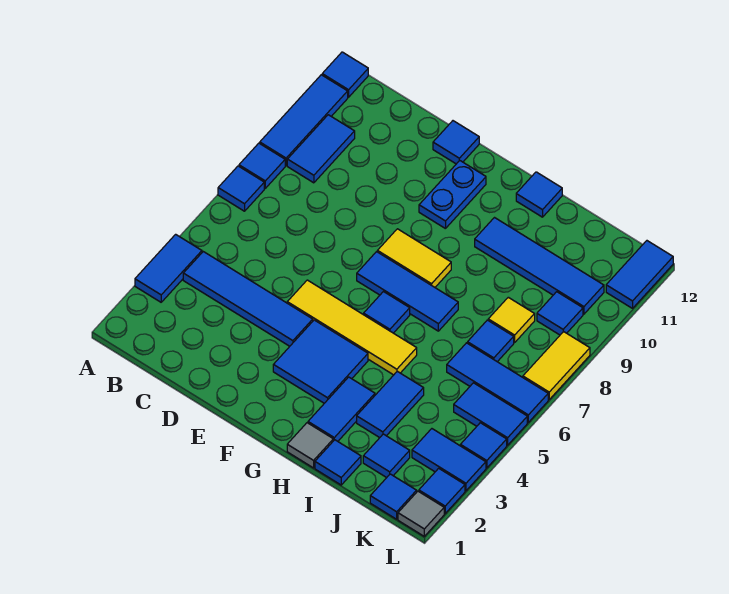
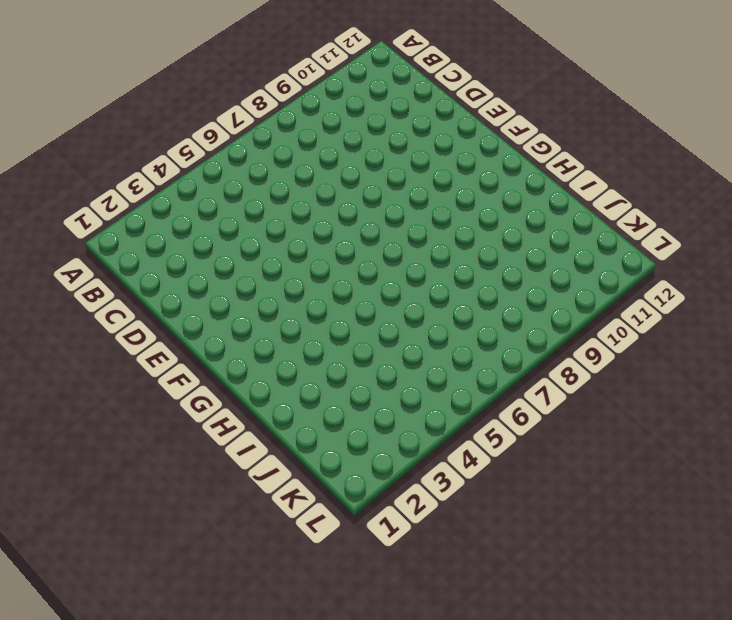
none -> blue tile A3:A4 level 1
none -> blue tile A7 level 1
none -> blue tile A8 level 1
none -> blue tile A9:A11 level 1

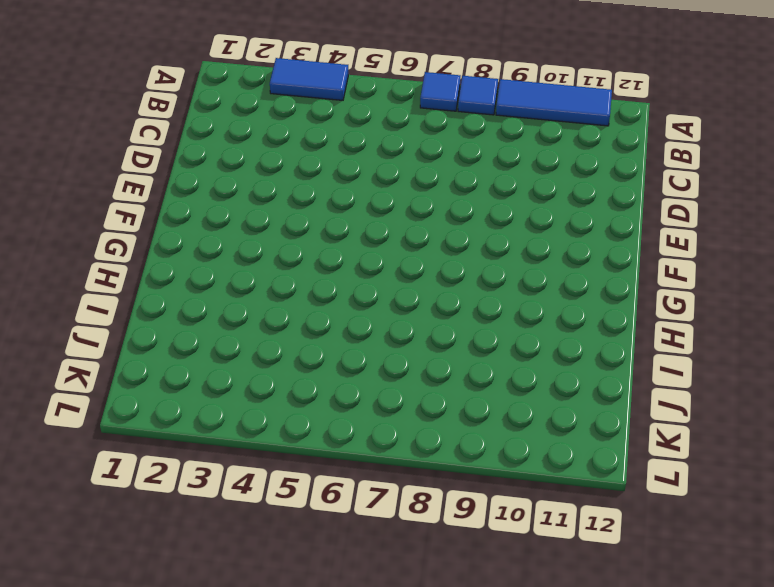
none -> blue tile A12 level 1
none -> blue tile B4:E4 level 1
none -> blue tile B9:B10 level 1
none -> yellow tile E5:H5 level 1

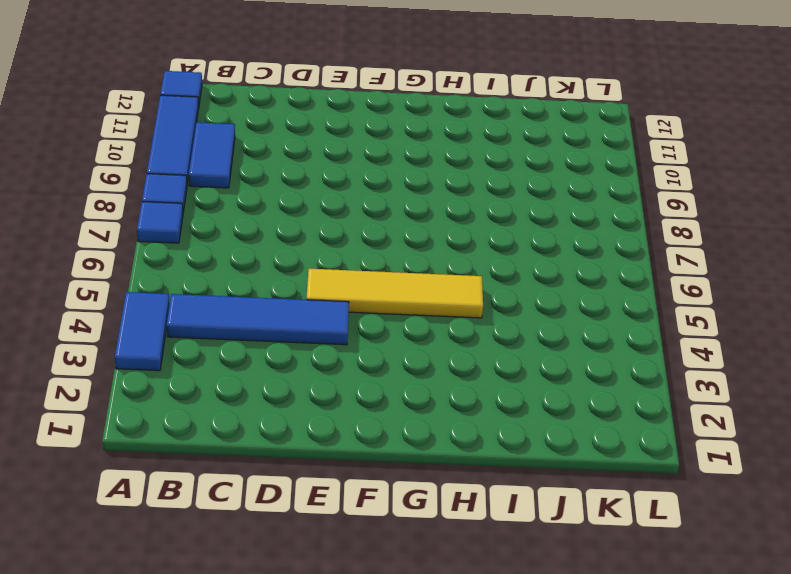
none -> blue tile E12 level 1
none -> blue tile F3:G4 level 1
none -> blue tile F7:H7 level 1
none -> yellow tile F8:G8 level 1

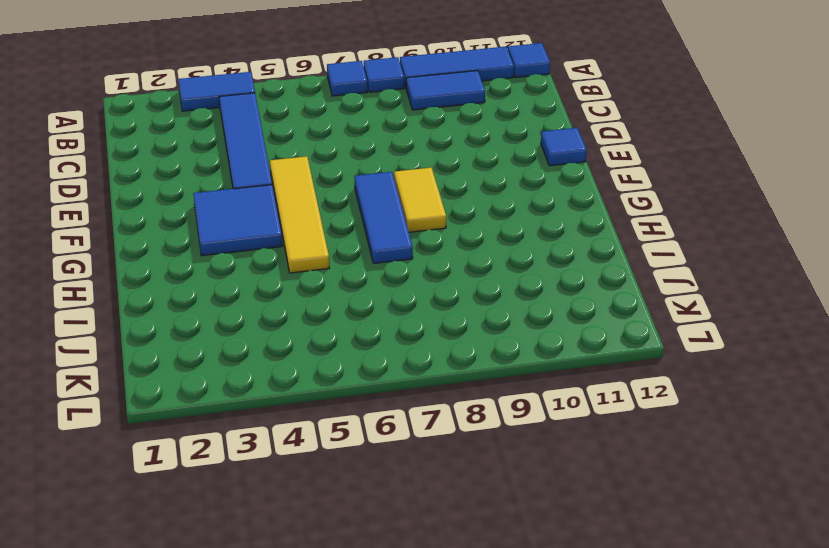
none -> blue plate F10:F11 level 1
none -> blue tile G6 level 1
none -> grey tile H1 level 1
none -> blue tile H2:H3 level 1

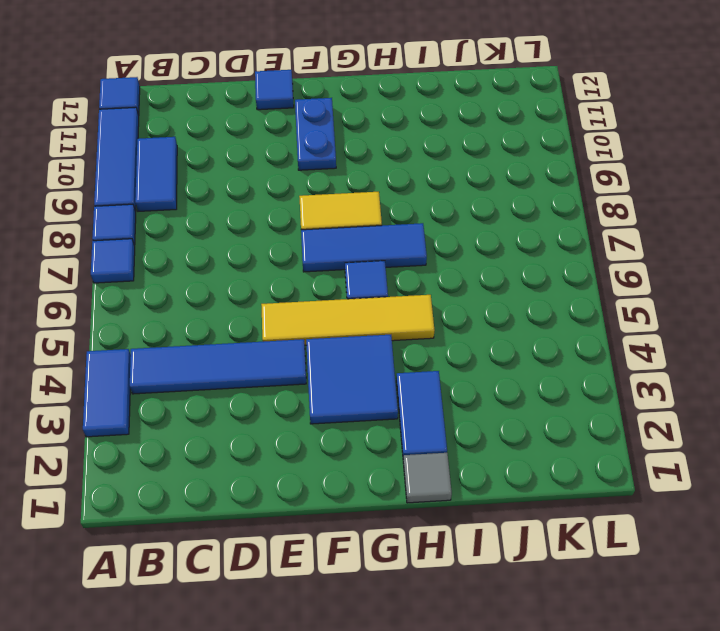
none -> blue tile H10:K10 level 1
none -> blue tile H12 level 1
none -> blue tile I1 level 1
none -> blue tile I3:I4 level 1

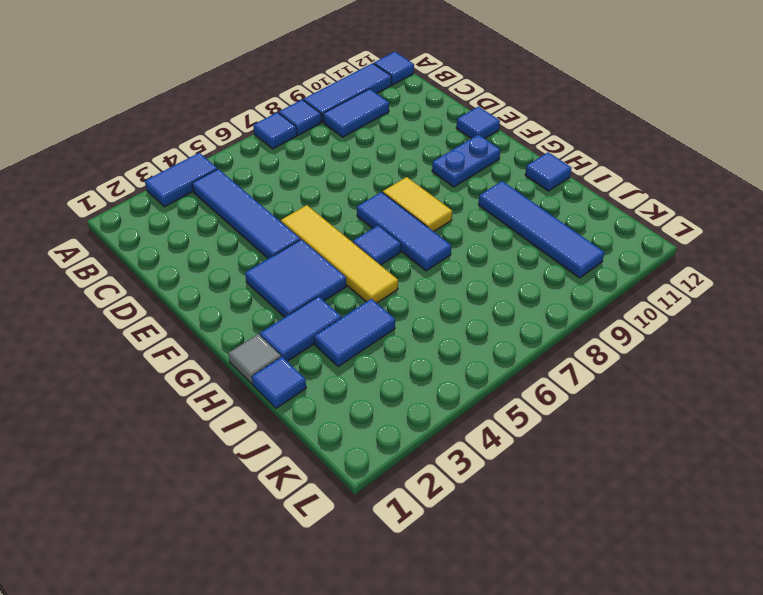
none -> blue tile J2 level 1
none -> blue tile J6:L6 level 1
none -> blue tile J7 level 1
none -> yellow tile J8 level 1

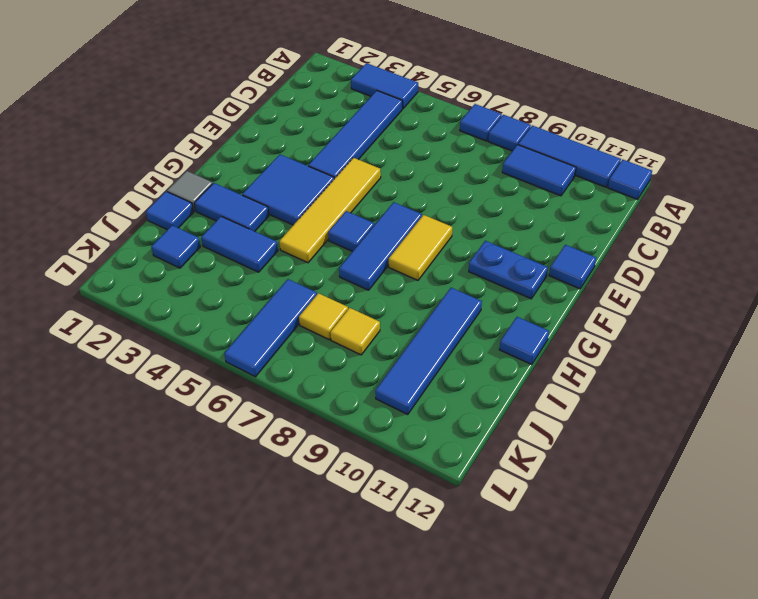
yellow tile J7 level 1 -> blue tile J7 level 1
none -> blue tile K1 level 1
none -> blue tile K3:L3 level 1
none -> blue tile K5:L5 level 1
none -> blue tile K9 level 1

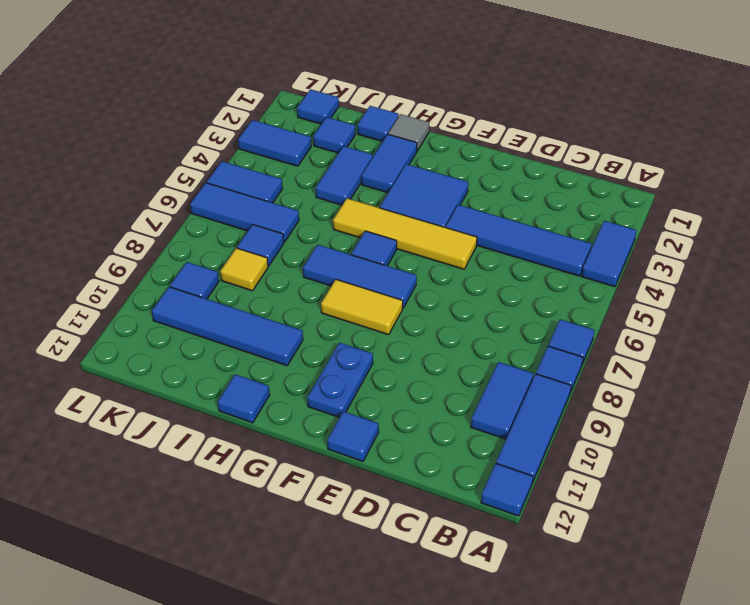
none -> grey tile L1 level 1
none -> blue tile L2 level 1
none -> blue tile L4 level 1
none -> yellow tile L7:L8 level 1

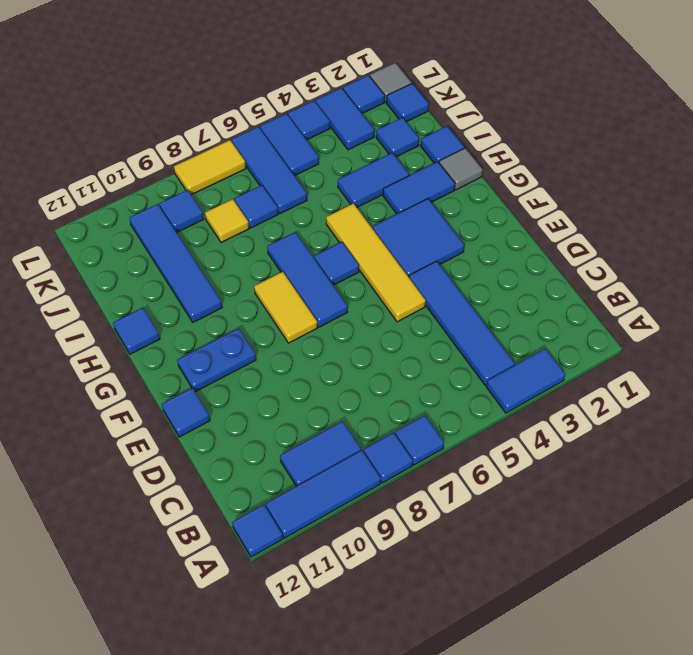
none -> blue tile L11:L12 level 1

